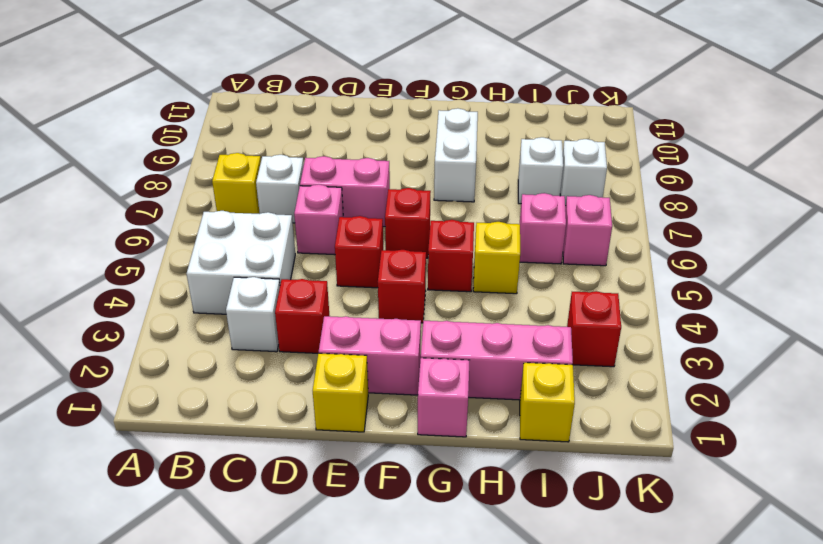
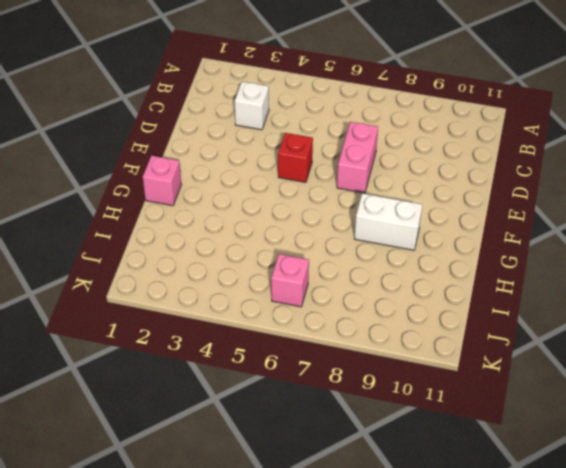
none -> white brick B4:C5 level 1
none -> yellow brick B7 level 1
none -> white brick C7 level 1

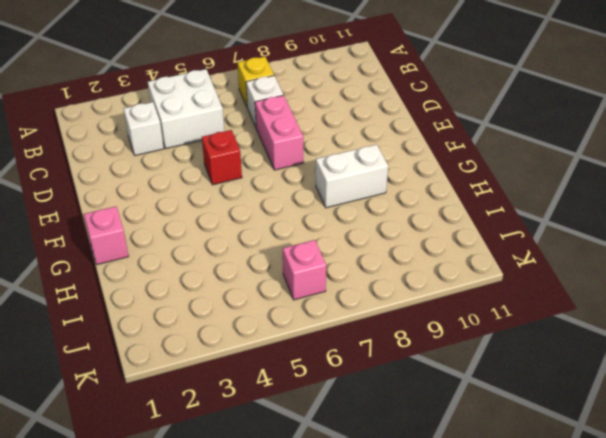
none -> red brick D3 level 1
none -> pink brick D6 level 1
none -> yellow brick E1 level 1

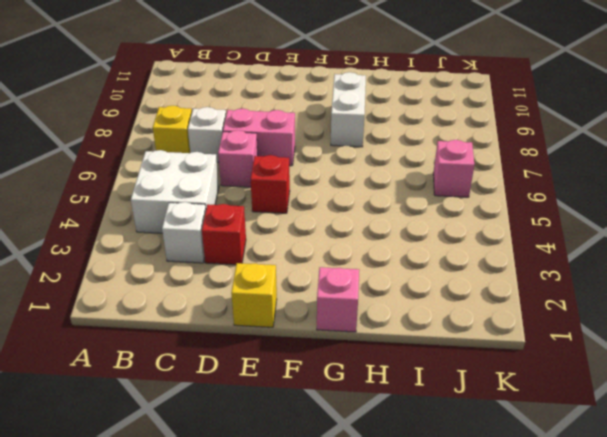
none -> pink brick E2:F2 level 1
none -> red brick F4 level 1
none -> red brick F6 level 1

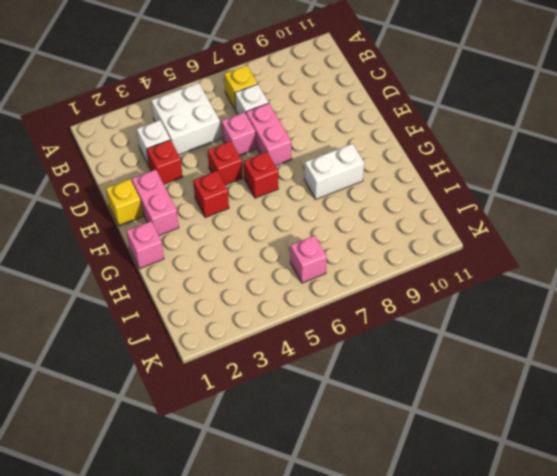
none -> pink brick G2:I2 level 1
none -> red brick G5 level 1
none -> yellow brick H5 level 1

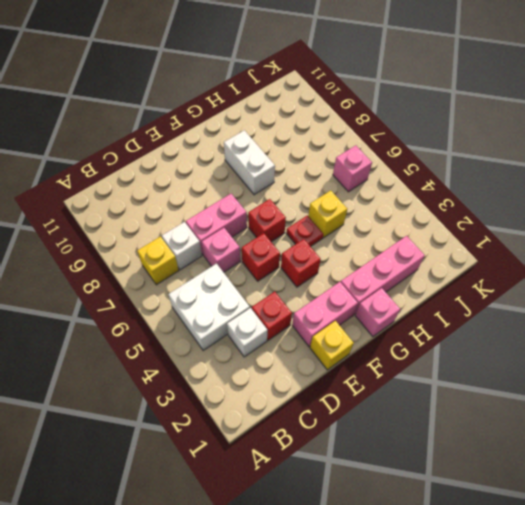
red plate G5 level 1 -> red brick G5 level 1
none -> yellow brick I1 level 1
none -> pink brick I6 level 1
none -> white brick I8 level 1

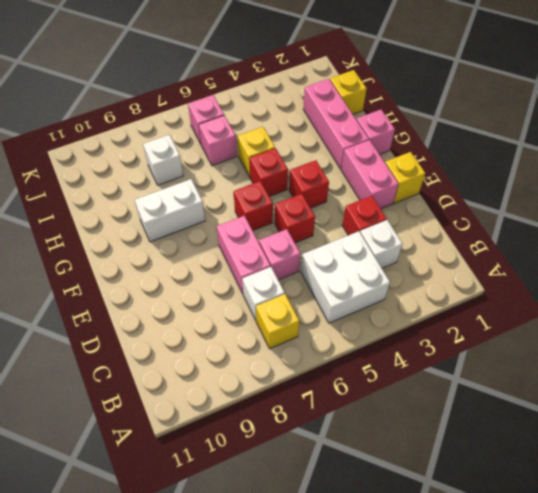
none -> red brick J3 level 1
none -> white brick J8 level 1

